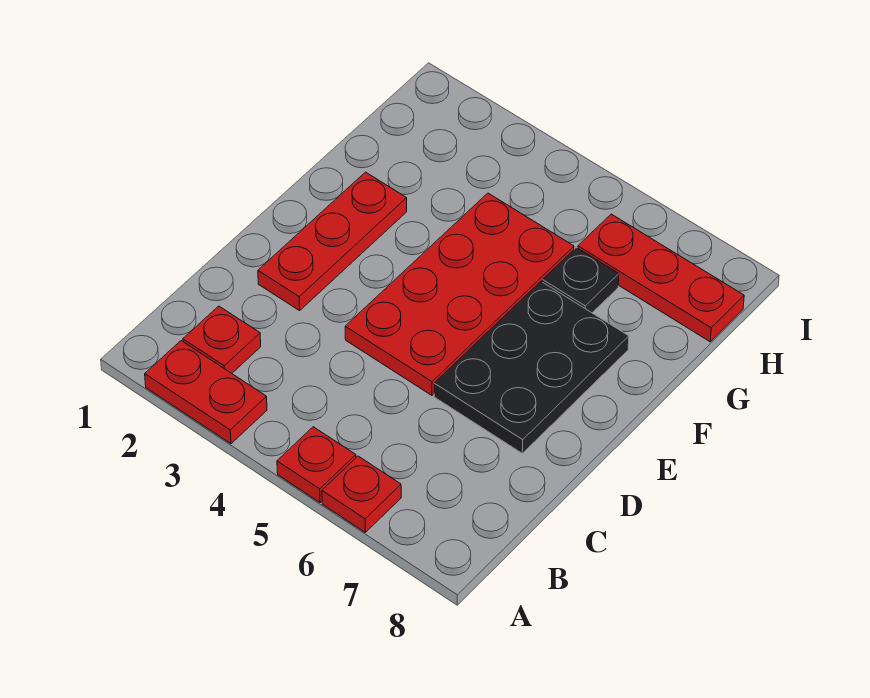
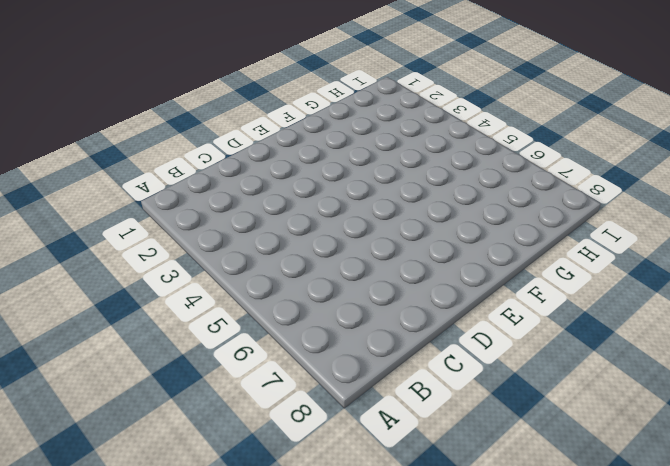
none -> red plate A2:A3 level 1
none -> red plate A5 level 1

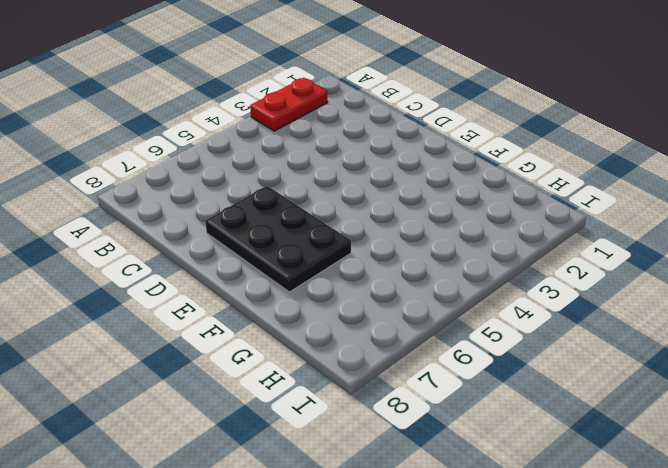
none -> red plate A5 level 1
none -> red plate A6 level 1

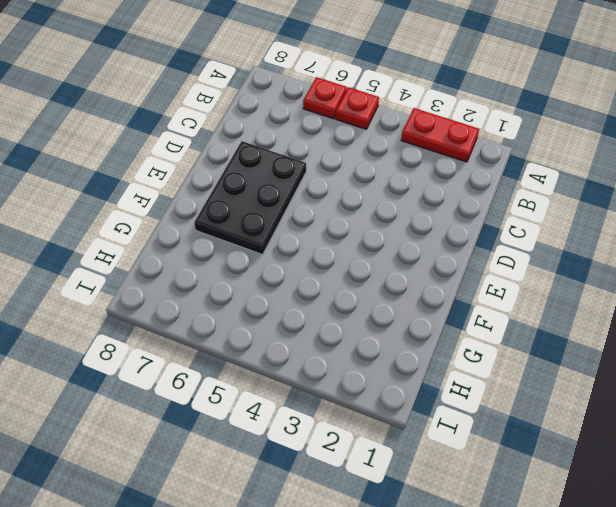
none -> red plate B2 level 1
none -> red plate D2:F2 level 1

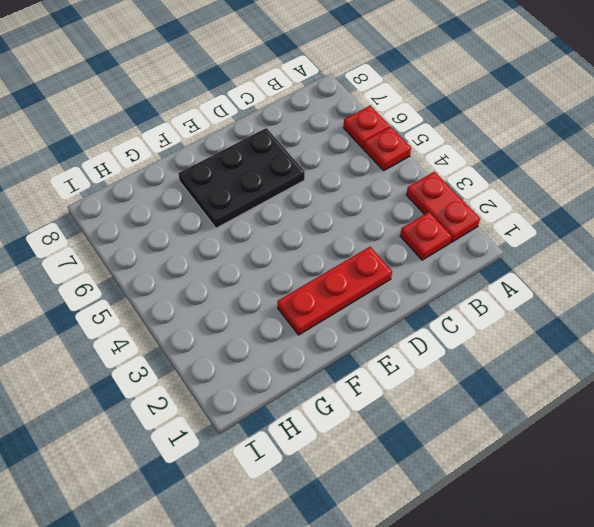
none -> red plate D4:G5 level 1
none -> black plate G6 level 1

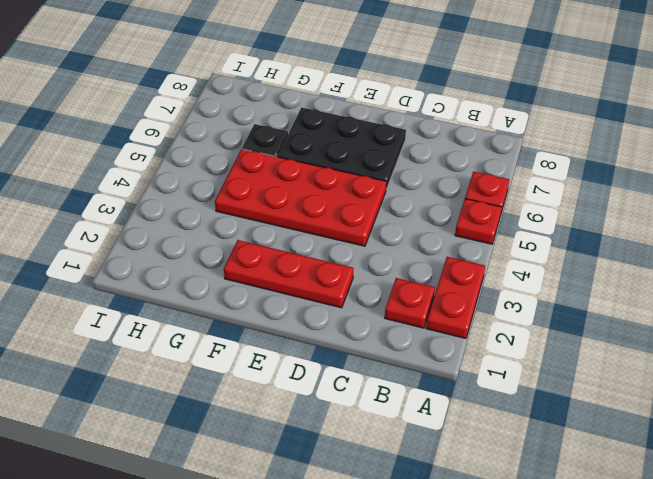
none -> red plate H6:H8 level 1

